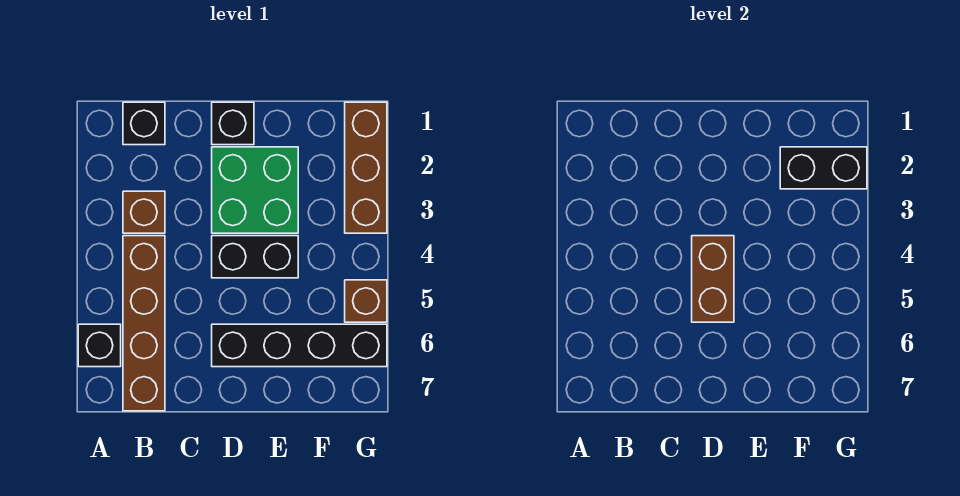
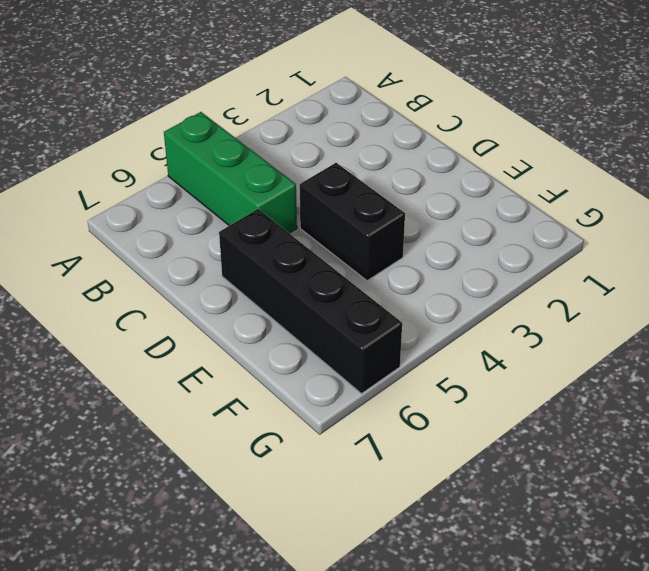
green brick A5:C5 level 1 -> brown brick B4:B7 level 1
none -> black brick A6 level 1
none -> black brick B1 level 1
none -> brown brick B3 level 1

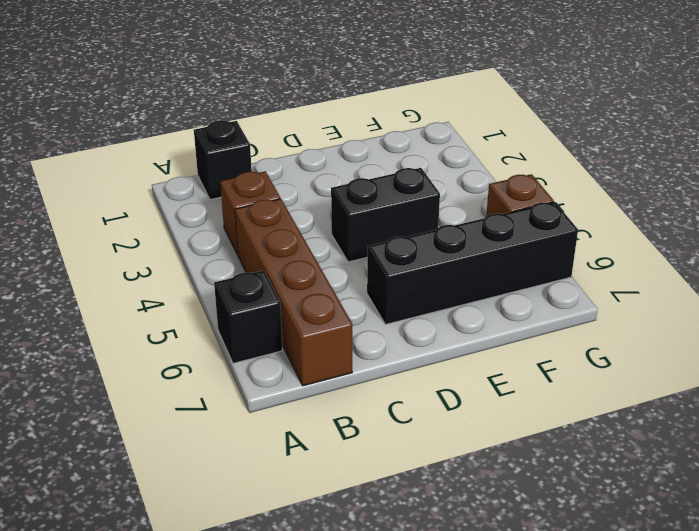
none -> black brick D1 level 1
none -> green brick D2:E3 level 1
none -> brown brick G1:G3 level 1

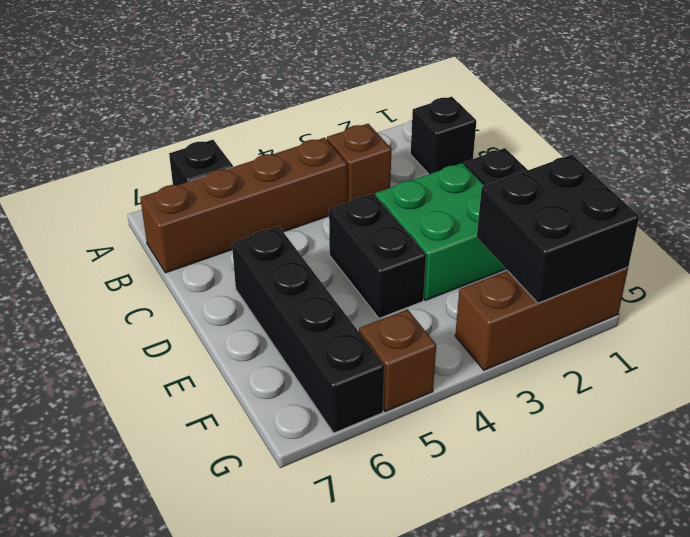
black brick F1:G2 level 2 -> black brick F2:G2 level 2
none -> brown brick D4:D5 level 2

